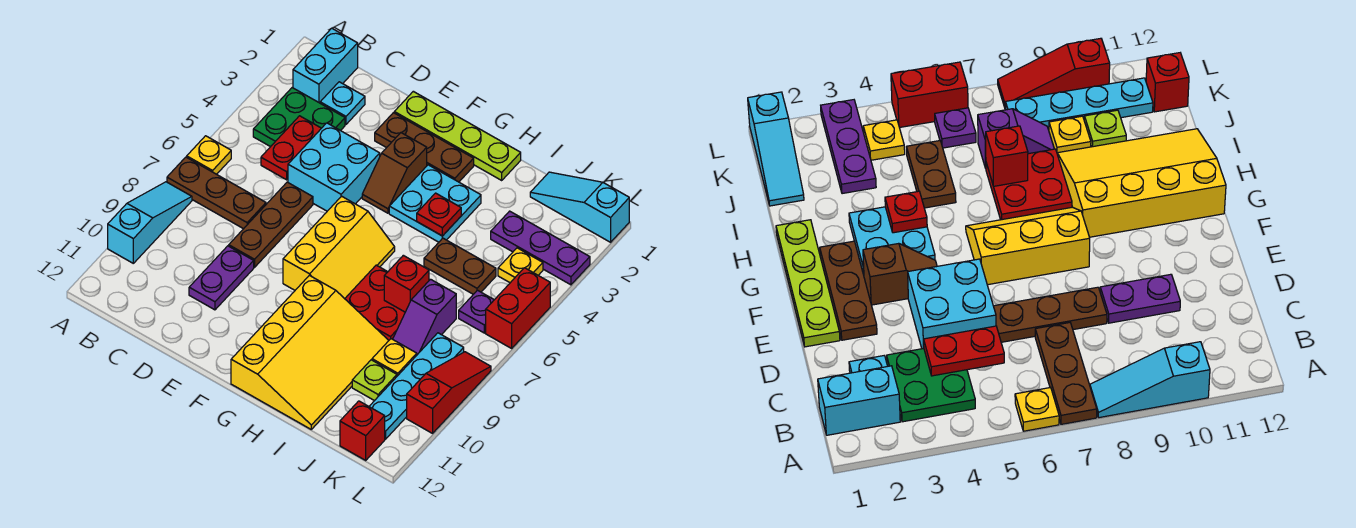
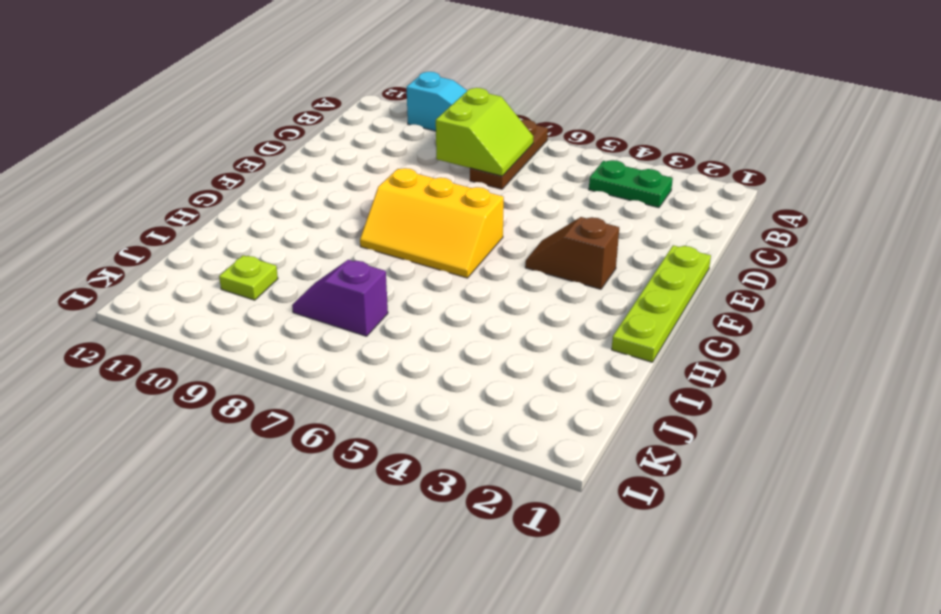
green plate B3:B4 level 1 -> green plate B3:C4 level 1
lime slope B7:C8 level 2 top 8 -> none
none -> yellow plate A6 level 1
none -> cyan brick B1:B2 level 1
none -> cyan plate C2 level 1
none -> cyan brick D4:E5 level 1

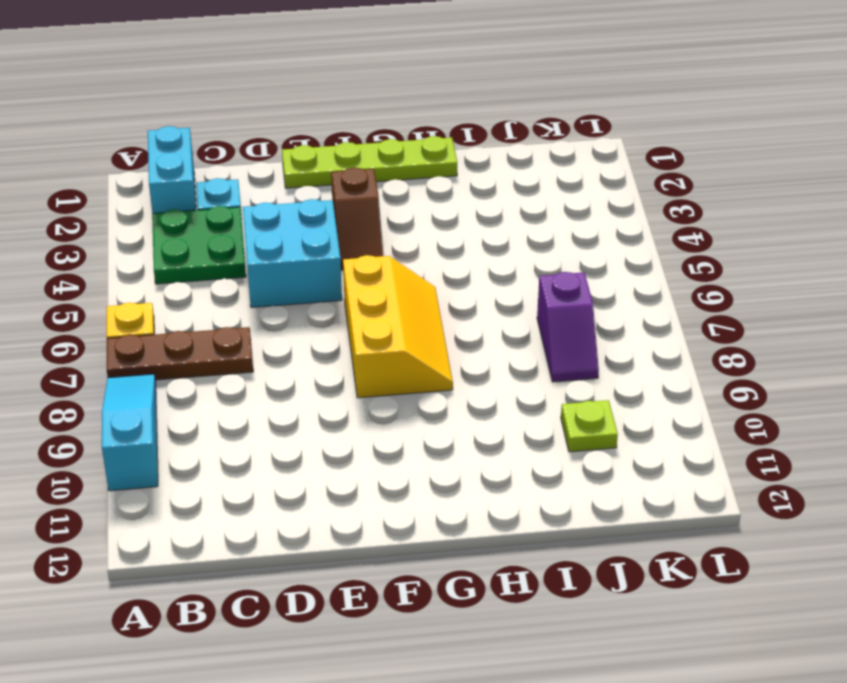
none -> brown plate D6:D8 level 1
none -> purple plate D9:D10 level 1
none -> brown plate E2:G2 level 1
none -> cyan plate G3:H4 level 1

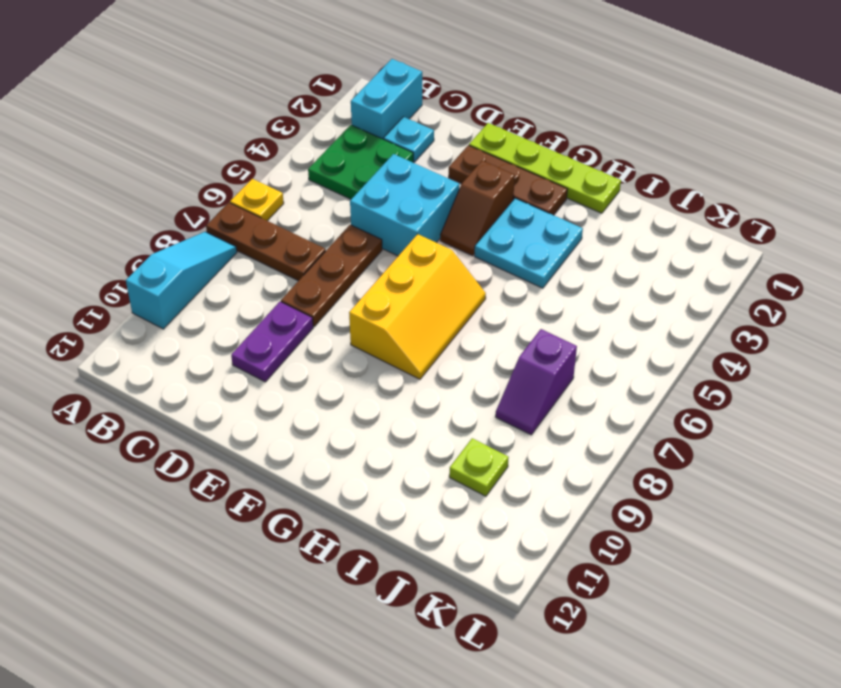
none -> yellow slope G9:I12 level 1 top G
none -> red plate H7:I8 level 1
none -> brown plate I5:J5 level 1
none -> cyan slope J1:L1 level 1 top L

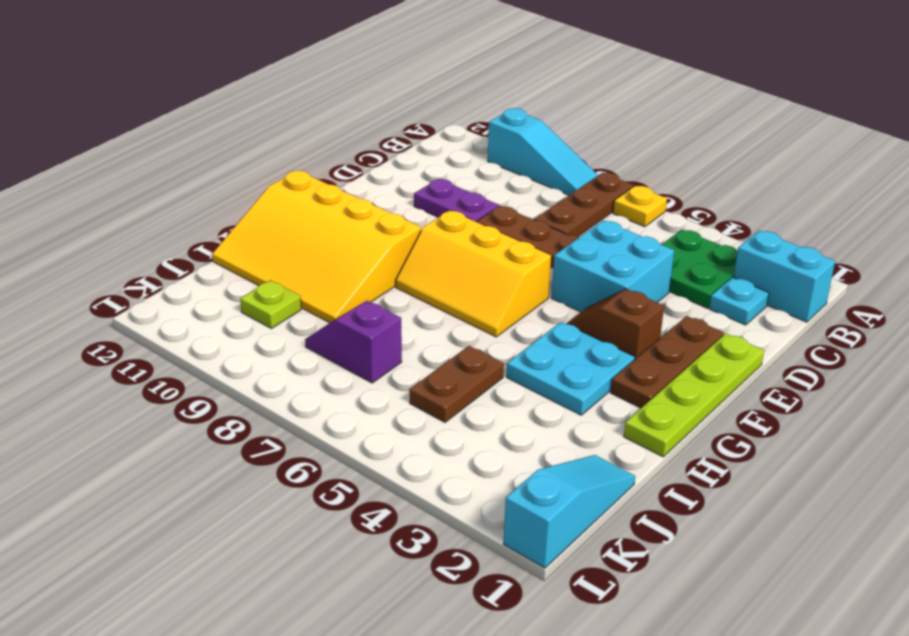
none -> red plate H7:I8 level 1
none -> purple plate J3:L3 level 1
none -> yellow plate J9 level 1
none -> yellow plate K4 level 1

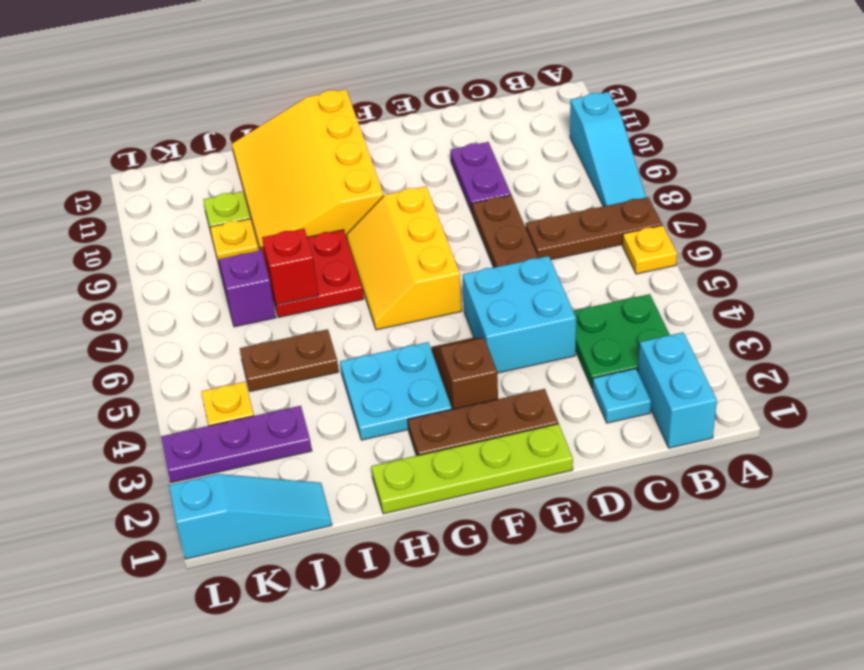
none -> purple plate K6 level 1
none -> cyan plate K8:K11 level 1
none -> red brick K12 level 1
none -> red brick L5:L6 level 1

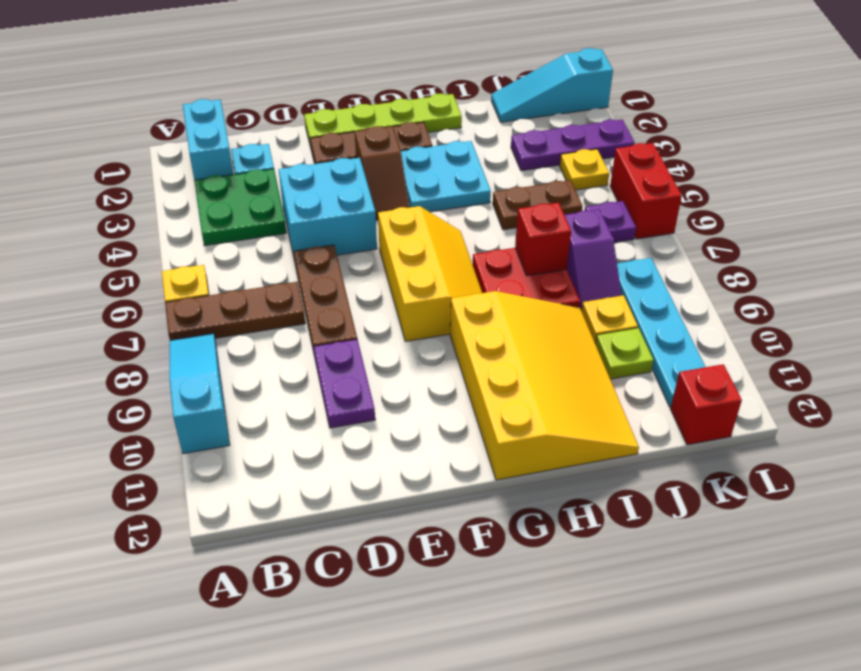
none -> red slope L8:L10 level 1 top 10
none -> red plate C4:C5 level 2
none -> red plate H4 level 2

